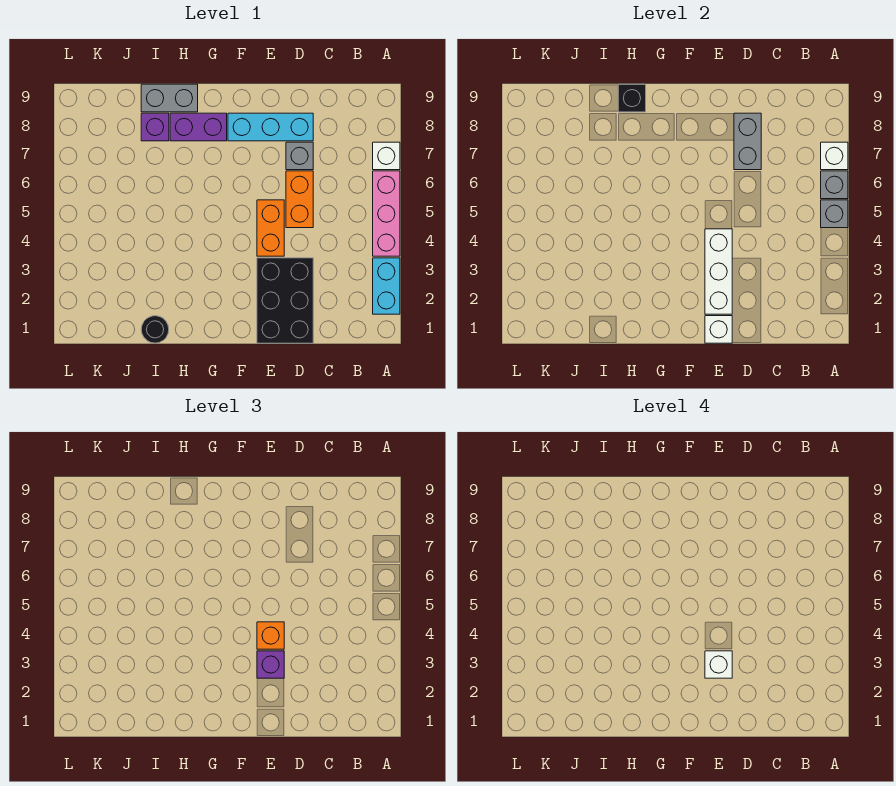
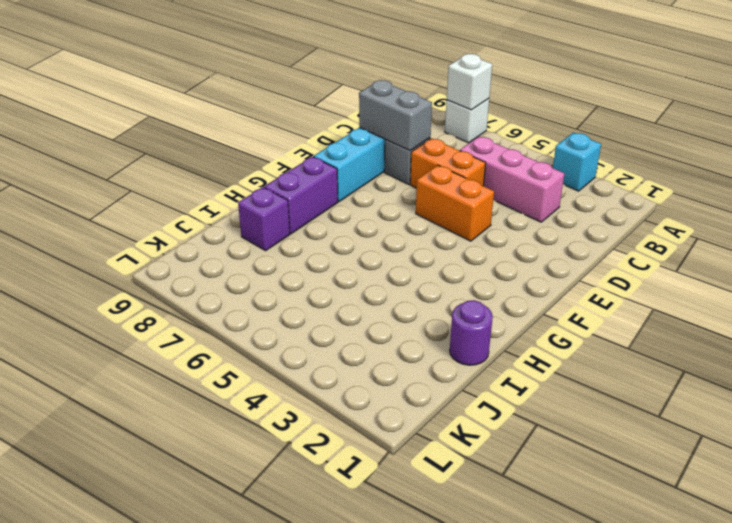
cyan brick A3 level 1 -> cyan brick A2:A3 level 1
pink brick C3:C5 level 1 -> pink brick A4:A6 level 1
purple round brick I1 level 1 -> black round brick I1 level 1
none -> black brick D1:E3 level 1
none -> grey brick H9:I9 level 1
none -> grey brick A5 level 2

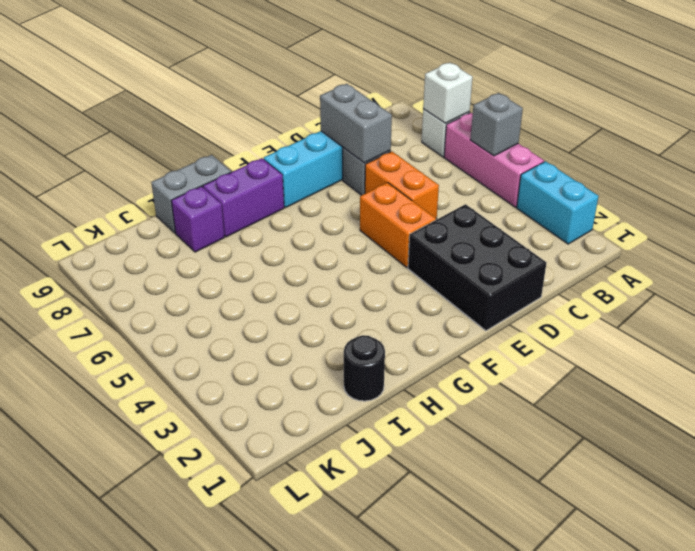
none -> grey brick A6 level 2
none -> white brick E1 level 2
none -> white brick E2:E4 level 2

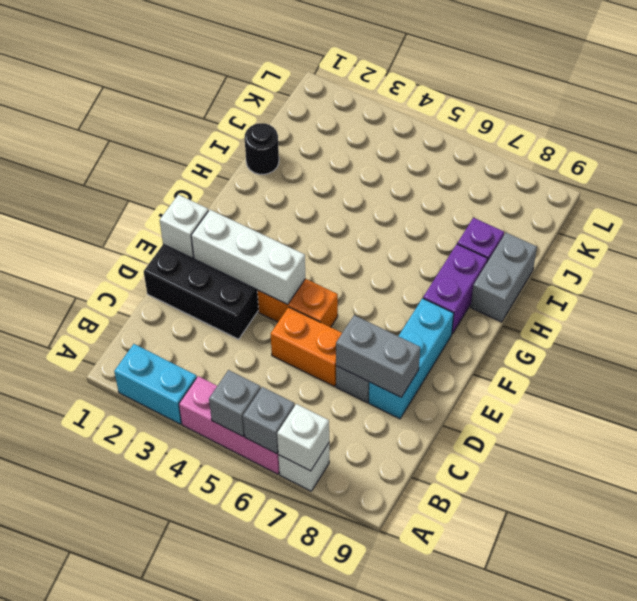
none -> black brick H9 level 2
none -> purple brick E3 level 3
none -> orange brick E4 level 3

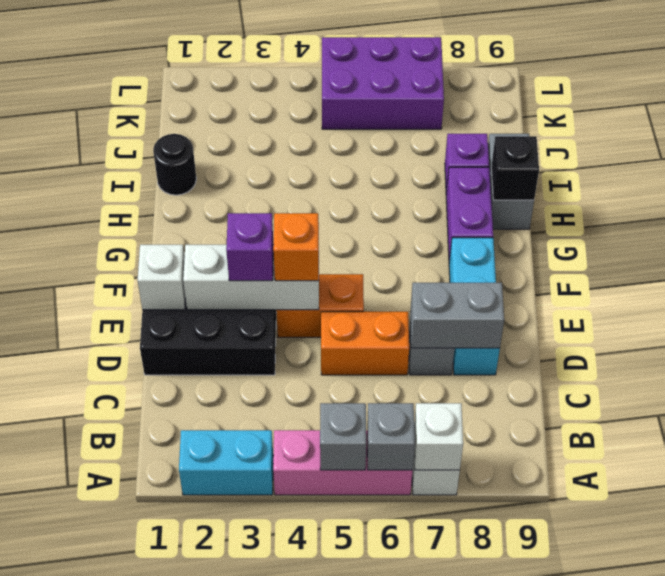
purple brick K5:L7 level 1 -> none
none -> white brick E3 level 4

